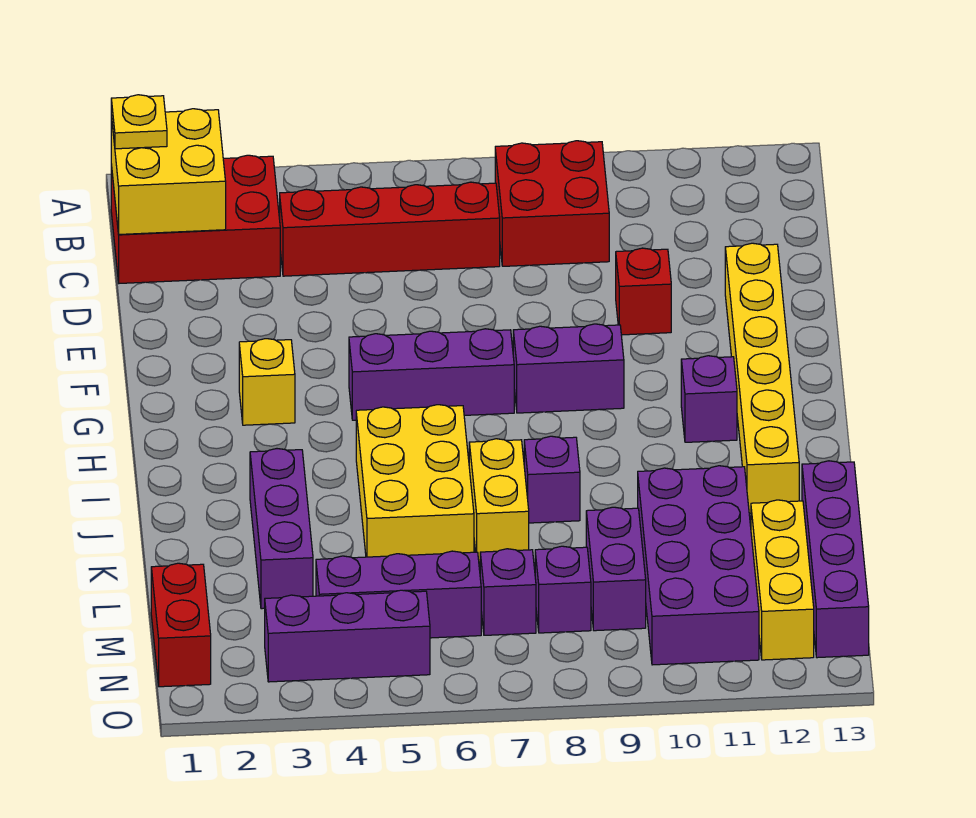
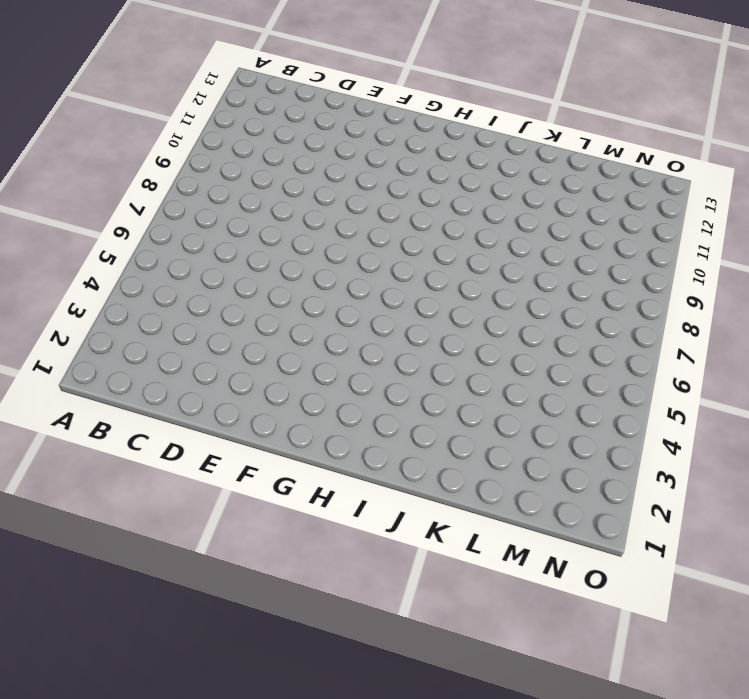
none -> red brick B1:C3 level 1
none -> red brick B8:C9 level 1
none -> red brick C4:C7 level 1

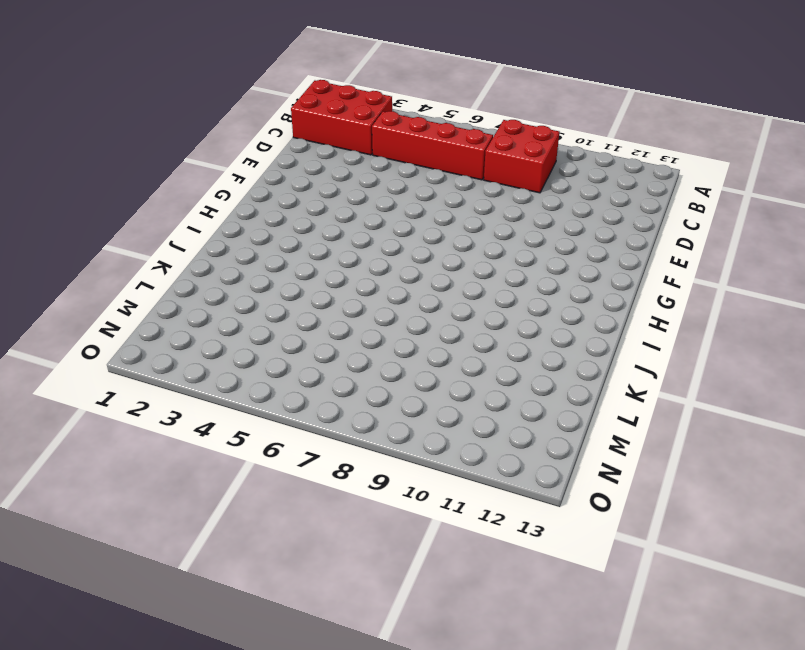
none -> red brick E10 level 1
none -> yellow brick E12:J12 level 1
none -> yellow brick G3 level 1

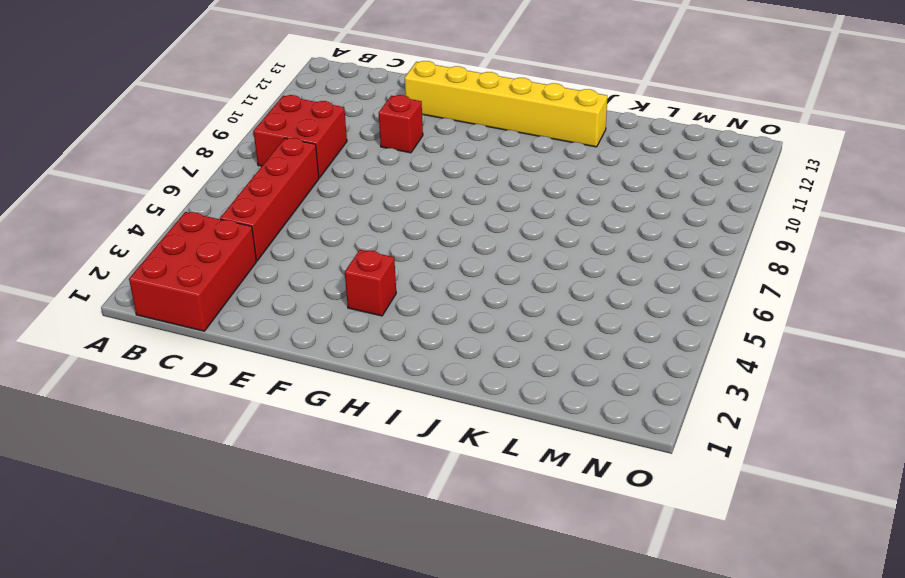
red brick G3 level 1 -> yellow brick G3 level 1
none -> purple brick G5:G7 level 1
none -> purple brick G8:G9 level 1
none -> purple brick H11 level 1

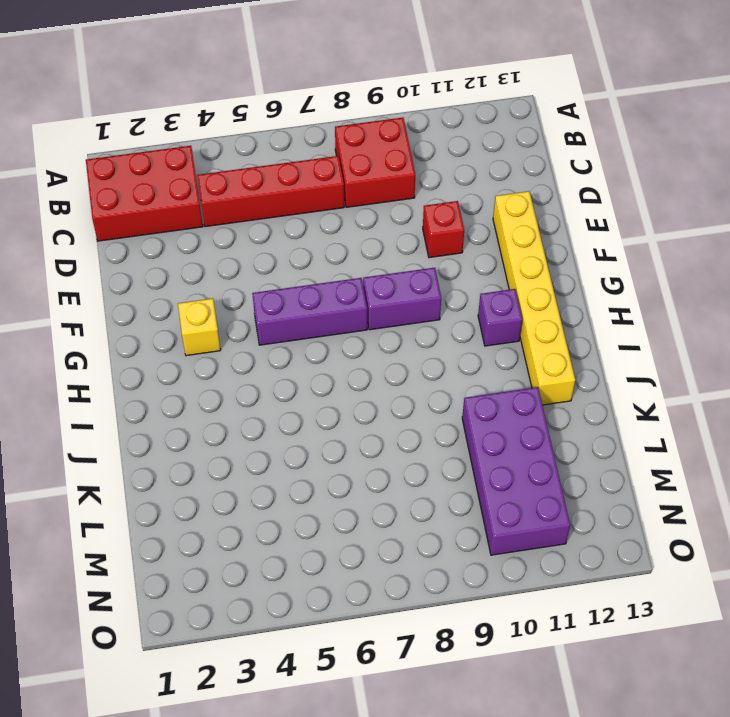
none -> yellow brick I5:K6 level 1
none -> purple brick J3:L3 level 1
none -> yellow brick J7:K7 level 1

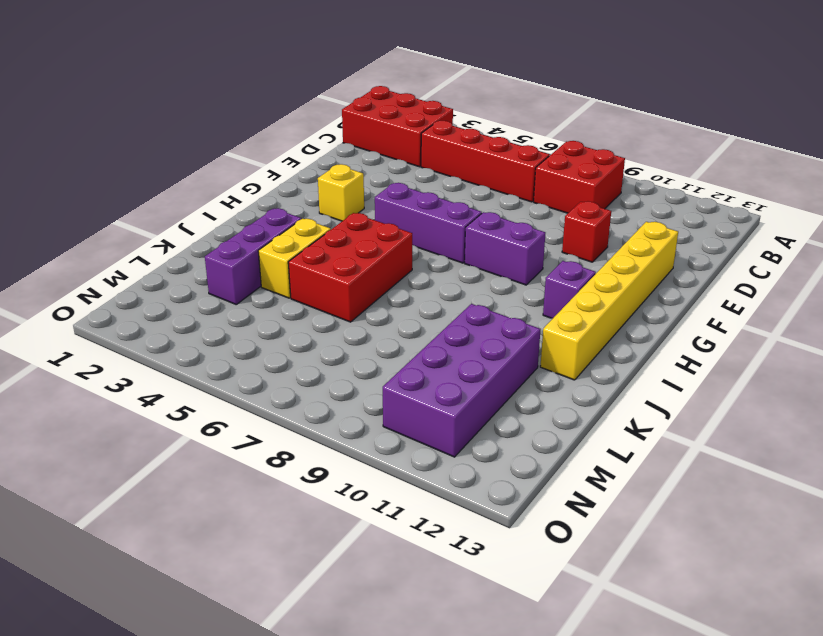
red brick I5:K6 level 1 -> yellow brick I5:K6 level 1
yellow brick J4:K4 level 1 -> yellow brick J7:K7 level 1
none -> purple brick J8 level 1
none -> purple brick K13:N13 level 1
none -> purple brick L9:M9 level 1

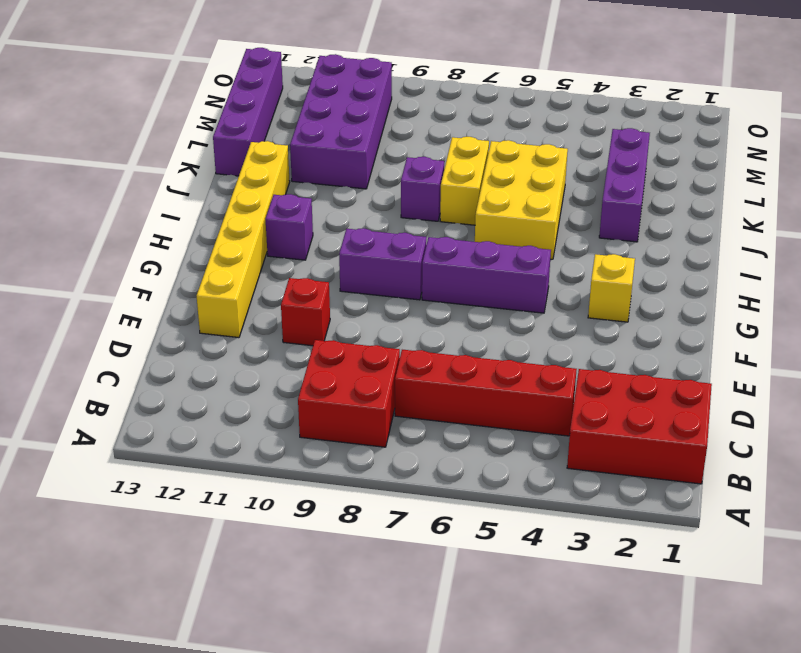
none -> purple brick L9:M9 level 1
none -> yellow brick L12:N12 level 1
none -> red brick M1:N1 level 1

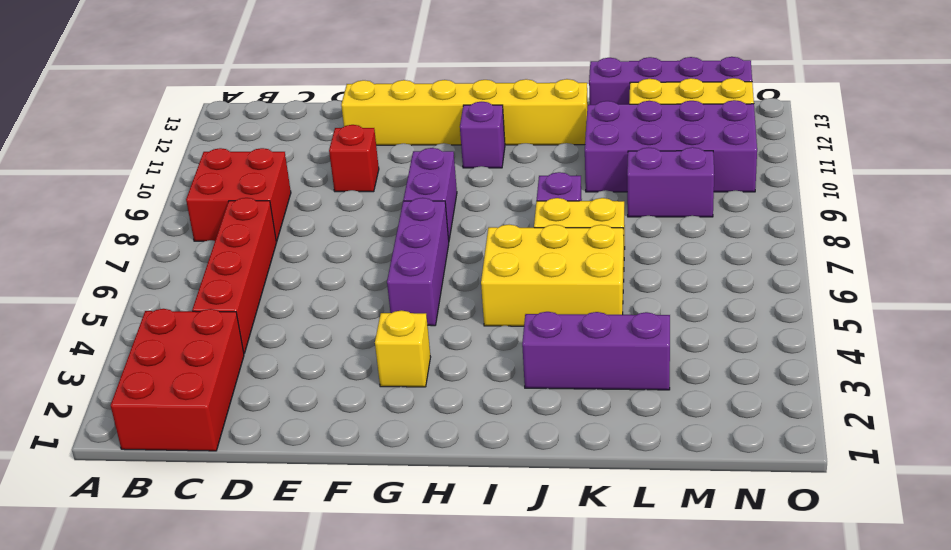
none -> red brick M1:N1 level 1
none -> purple brick M4:M6 level 1
none -> purple brick M7 level 1

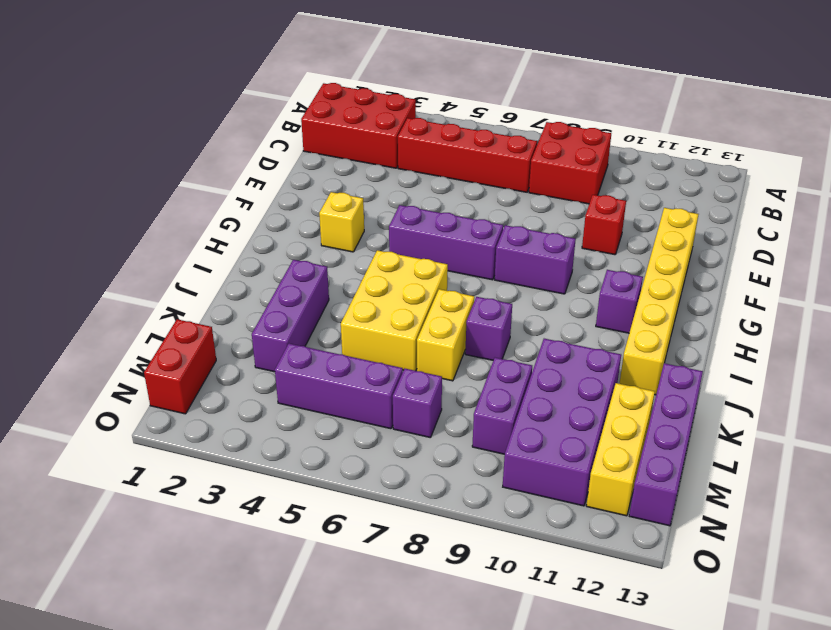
none -> purple brick M8 level 1
none -> purple brick N3:N5 level 1
none -> yellow brick B1:C2 level 2

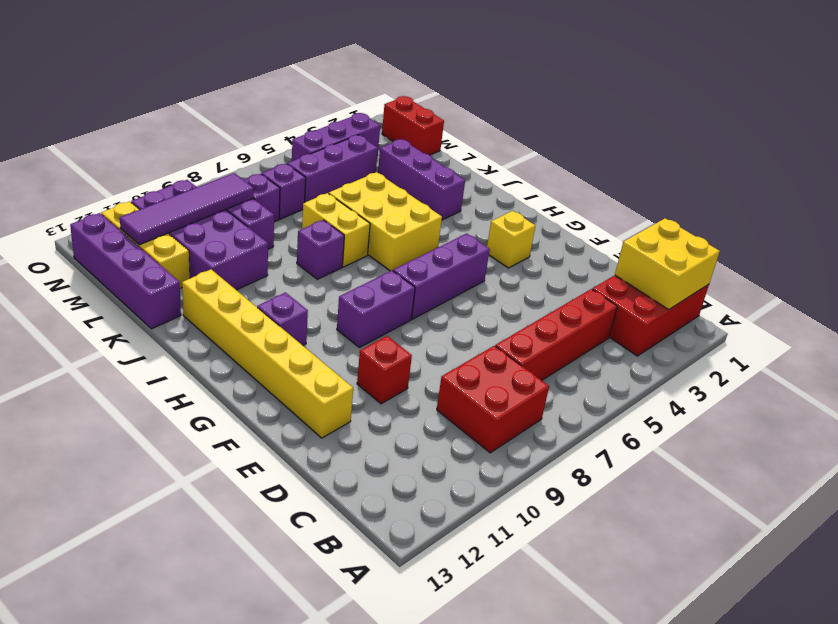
purple tile M9:M12 level 2 -> none
none -> yellow plate B1 level 3

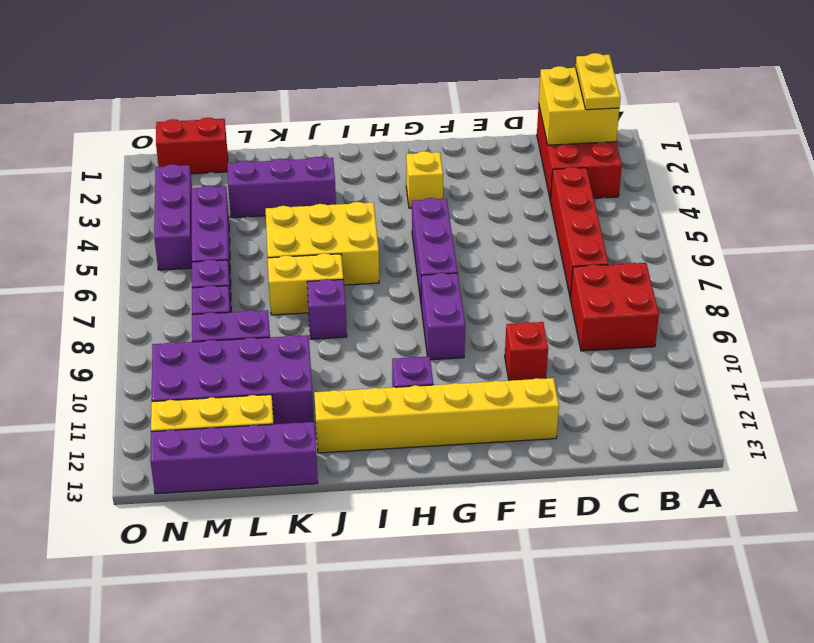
yellow plate B1:B2 level 3 -> yellow plate B1 level 3

